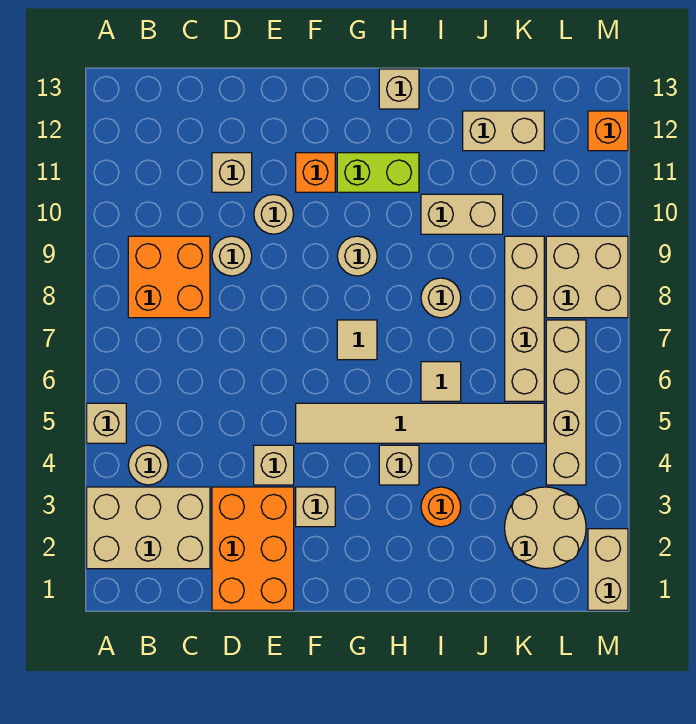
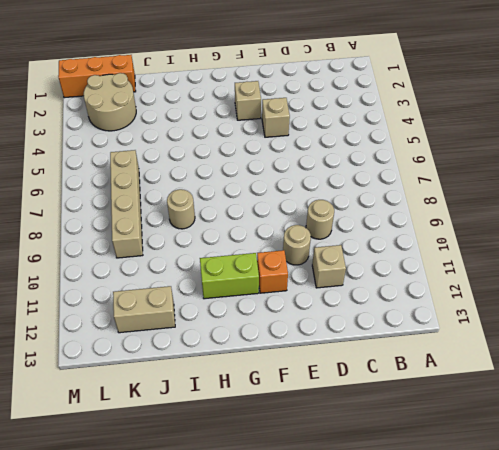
orange brick K1:M1 level 1 -> tan brick M1:M2 level 1
none -> tan brick A2:C3 level 1
none -> tan brick A5 level 1
none -> tan round brick B4 level 1

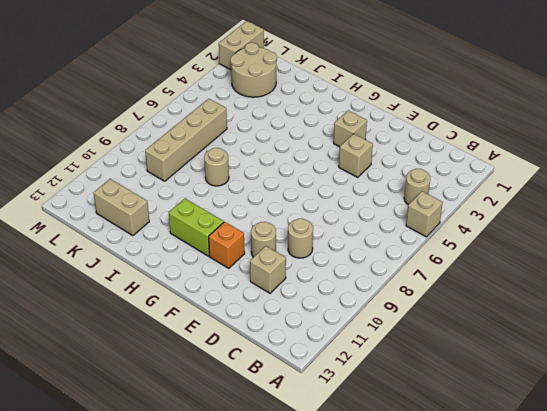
none -> tan brick A2:C3 level 1
none -> orange brick B8:C9 level 1
none -> orange brick D1:E3 level 1

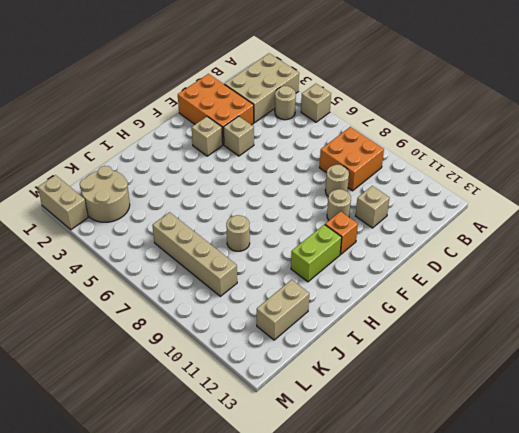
none -> tan tile F5:K5 level 1
none -> tan tile G7 level 1
none -> tan round brick G9 level 1

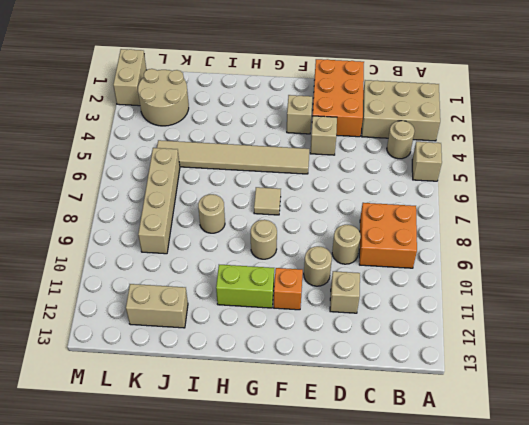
none -> tan brick H4 level 1
none -> tan brick H13 level 1
none -> orange round brick I3 level 1

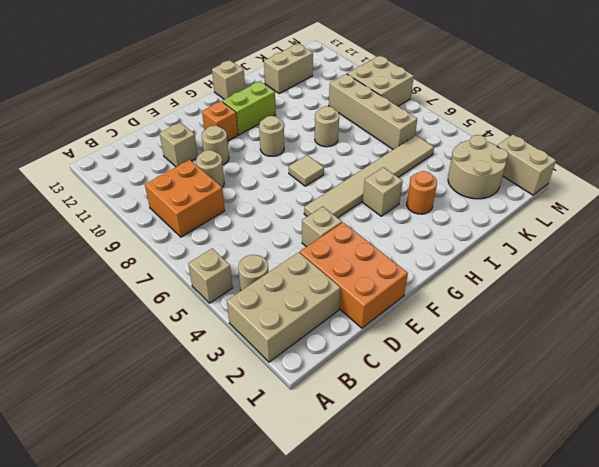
none -> tan brick F3 level 1
none -> tan tile I6 level 1
none -> tan brick I10:J10 level 1

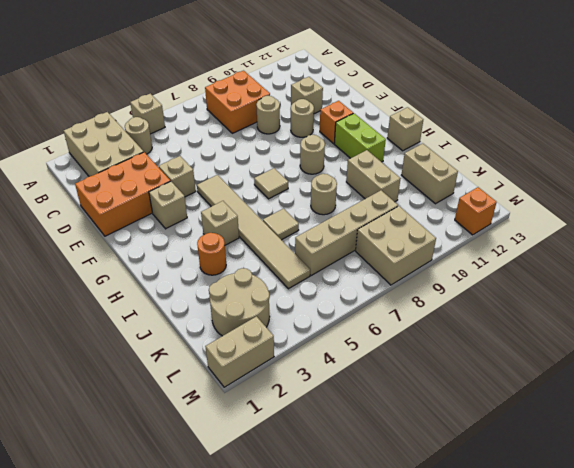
none -> tan brick L4:L7 level 1

